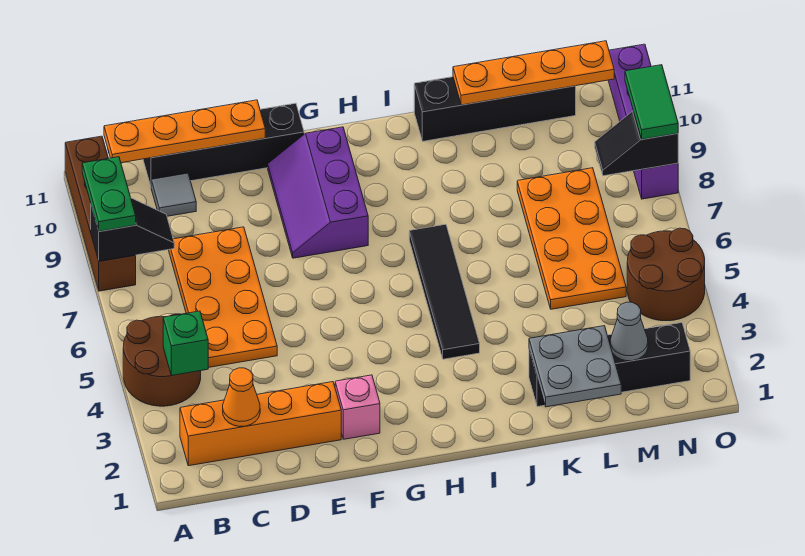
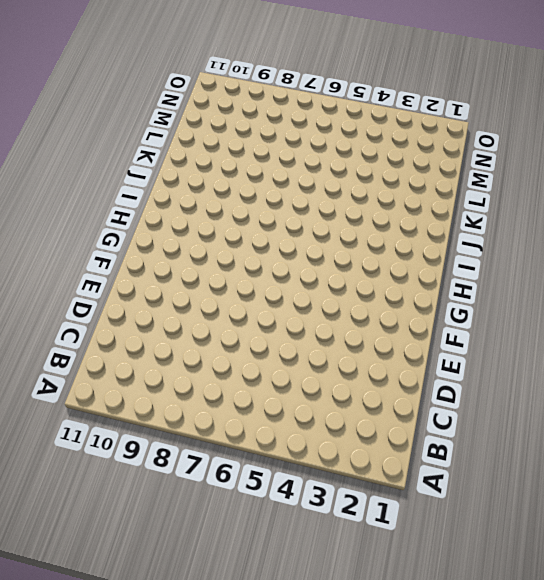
none -> brown round brick A4:B5 level 1
none -> brown brick A8:A11 level 1
none -> orange brick B2:E2 level 1

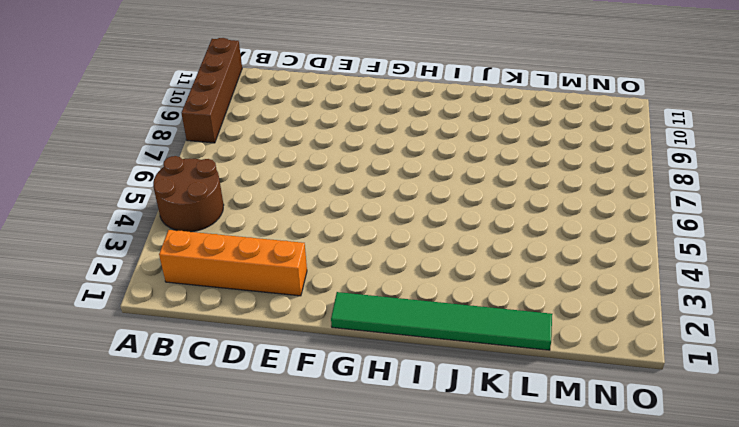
green tile G1:L1 level 1 -> none
none -> orange plate C5:D8 level 1
none -> grey tile C10 level 1
none -> black brick C11:F11 level 1

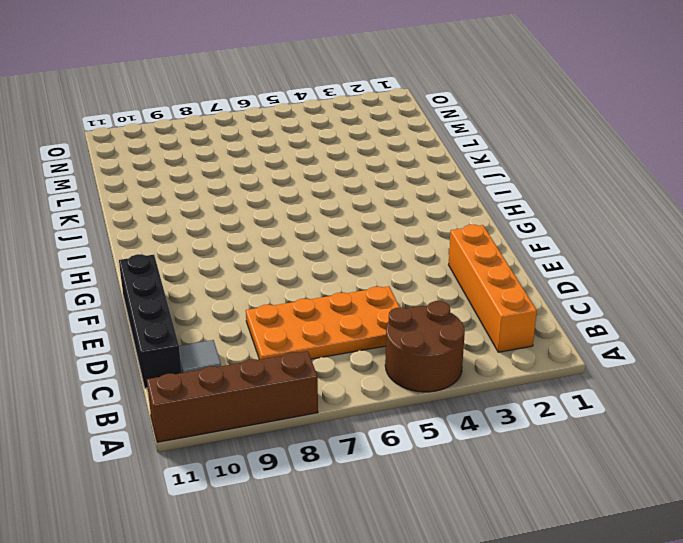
none -> pink brick F2 level 1
none -> purple slope F8:G10 level 1 top G
none -> black tile I4:I7 level 1

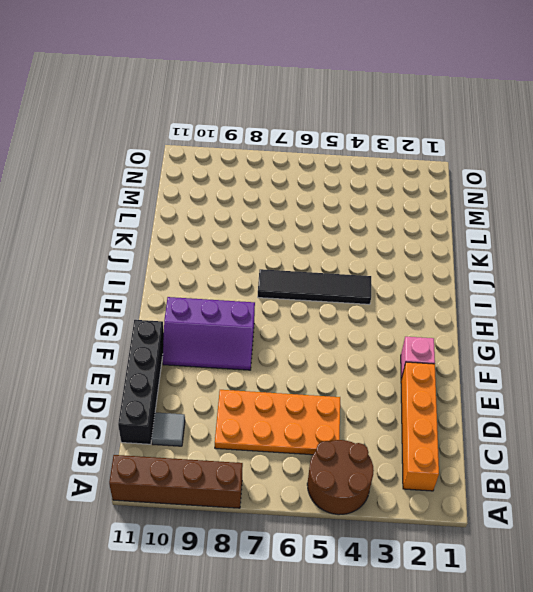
none -> black brick J11:M11 level 1
none -> black brick K2:N2 level 1
none -> orange plate L5:M8 level 1

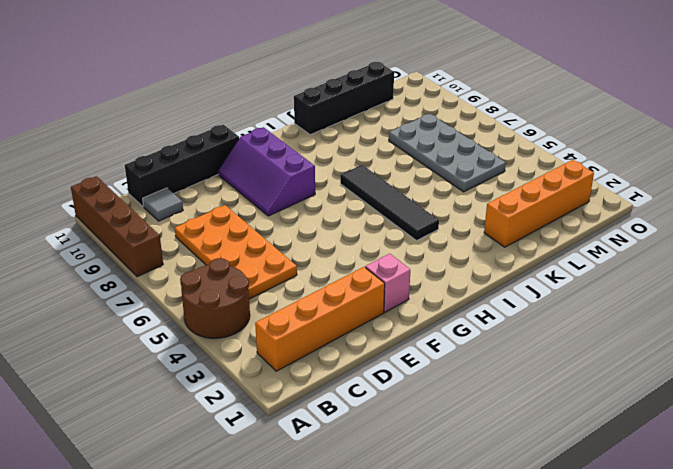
orange brick K2:N2 level 1 -> black brick K2:N2 level 1
grey plate L5:M8 level 1 -> orange plate L5:M8 level 1
none -> brown round brick N4:O5 level 1
none -> purple brick O8:O11 level 1
none -> black slope A8:B8 level 2 top A

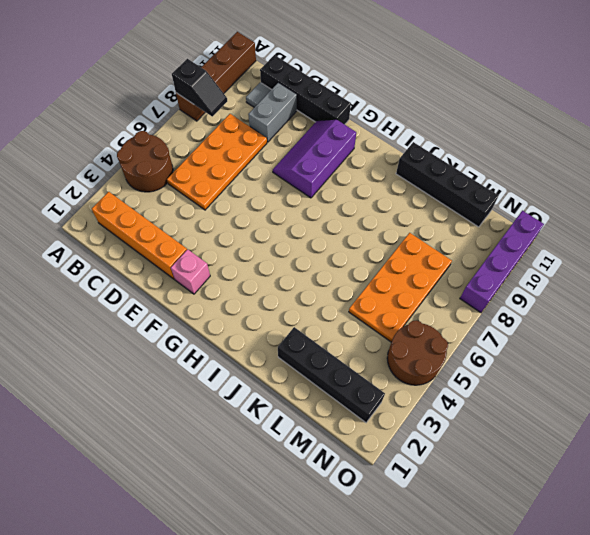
grey brick D9:D10 level 1 -> none
none -> black tile I4:I7 level 1
none -> green brick B4 level 2
none -> orange plate B11:E11 level 2

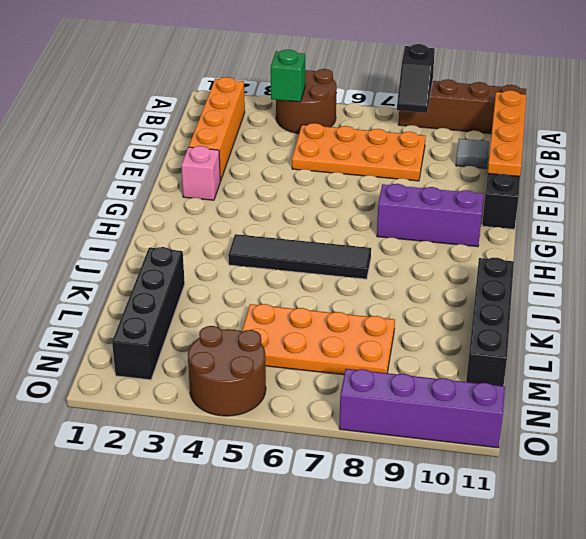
none -> orange cone C2 level 2
none -> grey plate K1:L2 level 2
none -> orange plate K11:N11 level 2

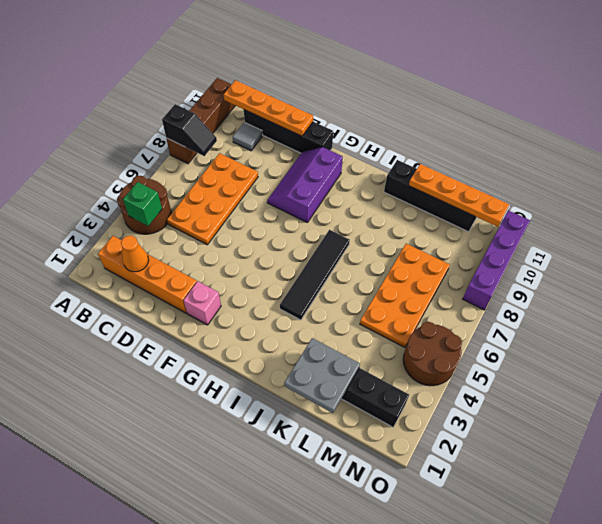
none -> grey cone M2 level 2
none -> black slope N8:O8 level 2 top O
none -> green plate A8:A9 level 3

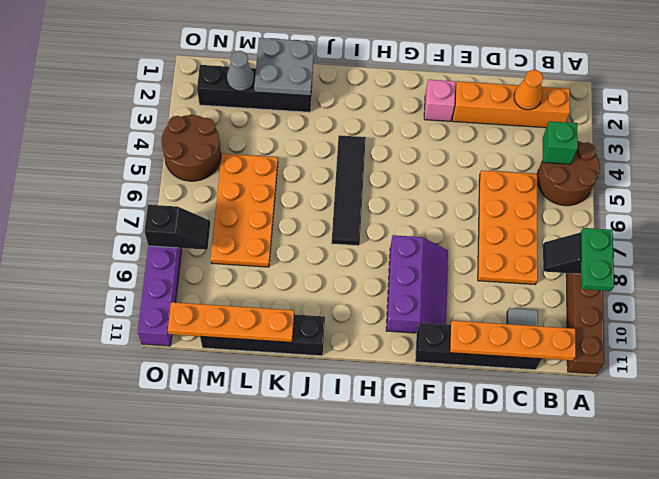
none -> green tile O8:O9 level 3

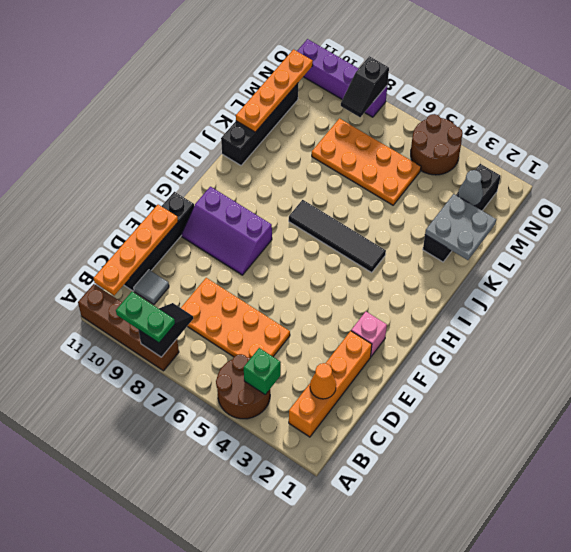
none -> green tile O8:O9 level 3

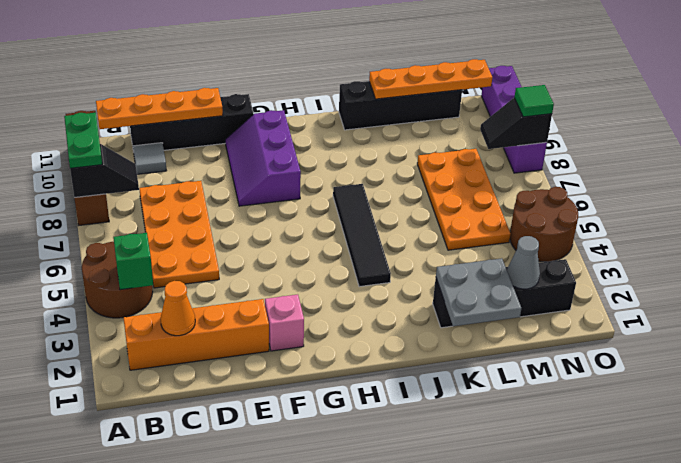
green tile O8 level 3 -> green tile O8:O9 level 3

